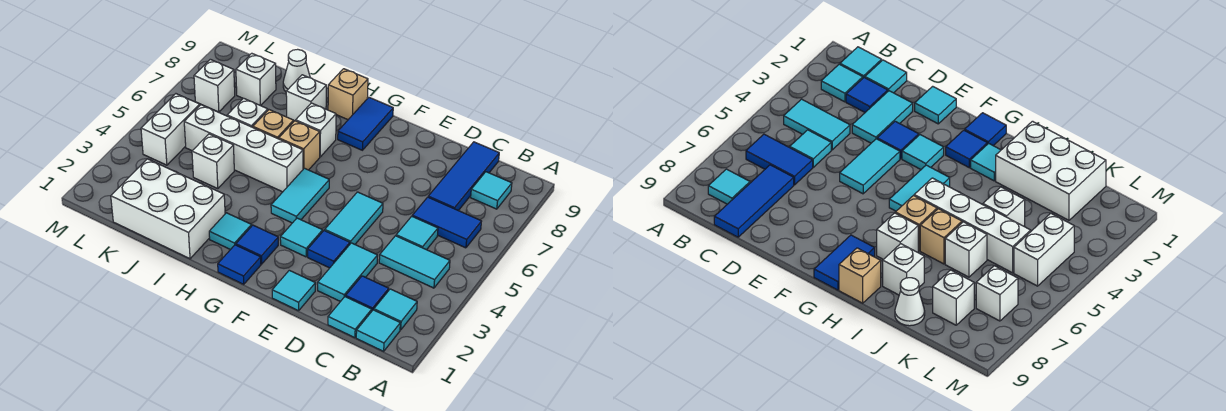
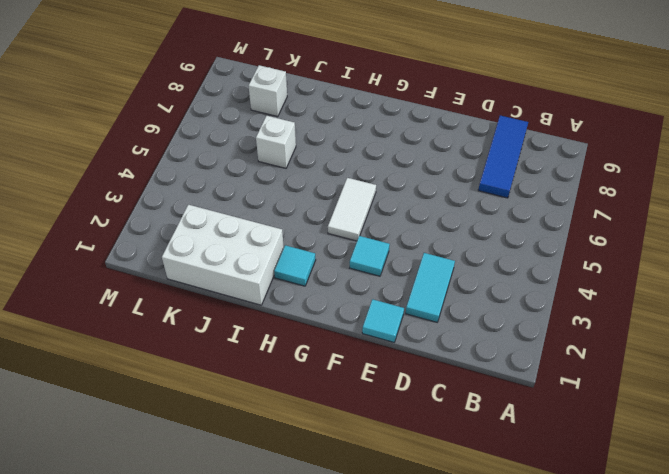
white tile G4:G5 level 1 -> cyan tile G4:G5 level 1
none -> cyan tile B1 level 1
none -> cyan tile B2 level 1
none -> cyan tile B4:C4 level 1
none -> blue tile B6:C6 level 1

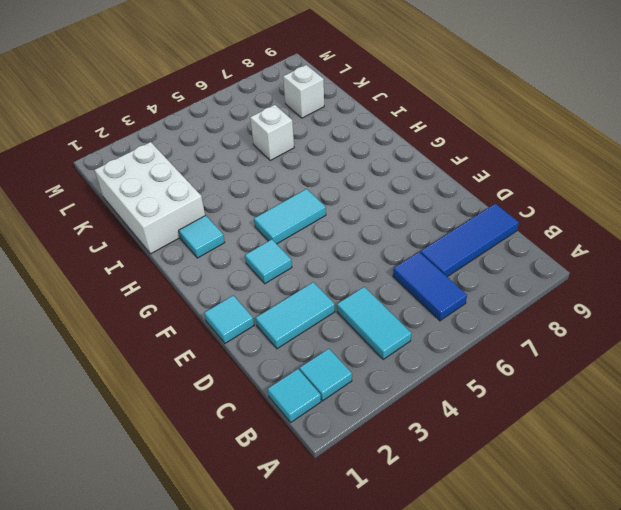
none -> cyan tile B8 level 1
none -> cyan tile C1 level 1
none -> blue tile C2 level 1
none -> cyan tile C5 level 1

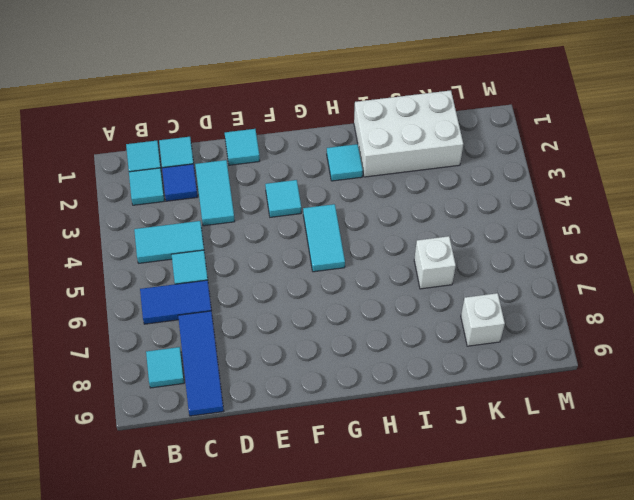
none -> blue tile E3 level 1
none -> cyan tile E4:E5 level 1
none -> blue tile G1 level 1
none -> blue tile G2 level 1

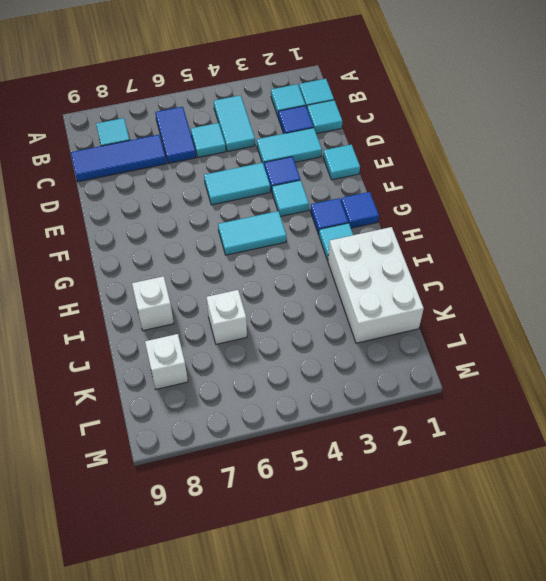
none -> blue tile G8:G9 level 1
none -> white brick H5:K5 level 1
none -> tan brick H6 level 1
none -> white brick H7 level 1

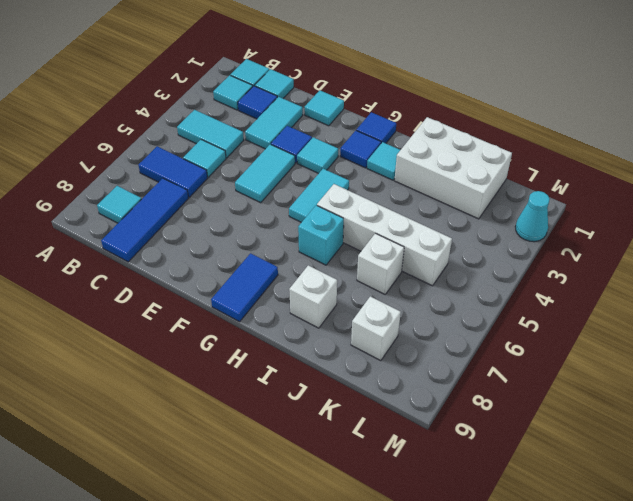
cyan brick H6 level 1 -> tan brick H6 level 1
cyan cone M2 level 1 -> none
none -> white brick H7 level 1
none -> tan brick H9 level 1
none -> tan brick I6 level 1
none -> white brick J4 level 1

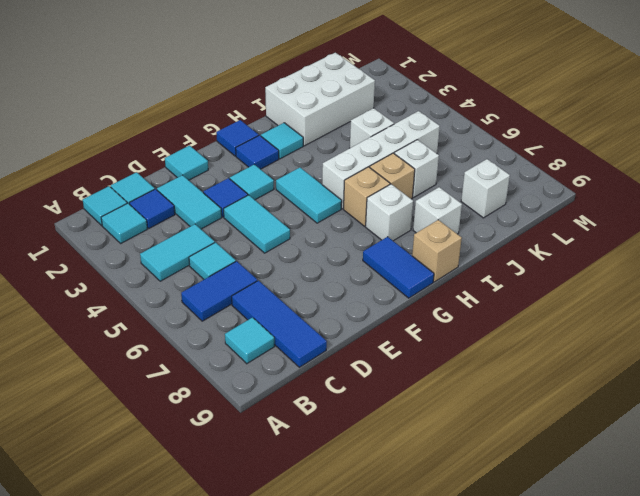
none -> white cone J9 level 1
none -> white brick L4:L5 level 1
none -> white brick L7 level 1

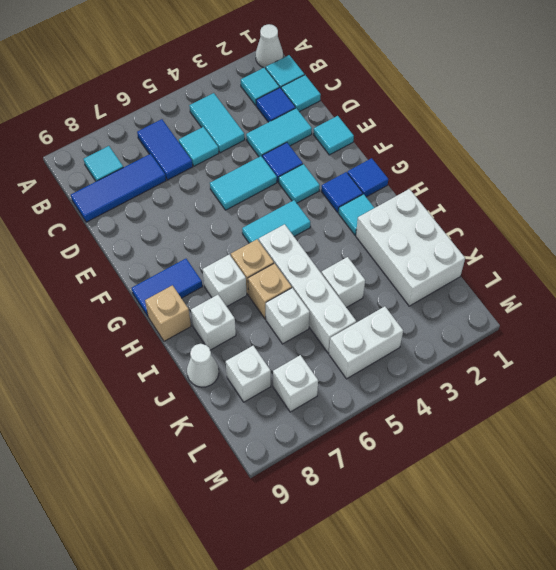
white cone A1 level 1 -> none

